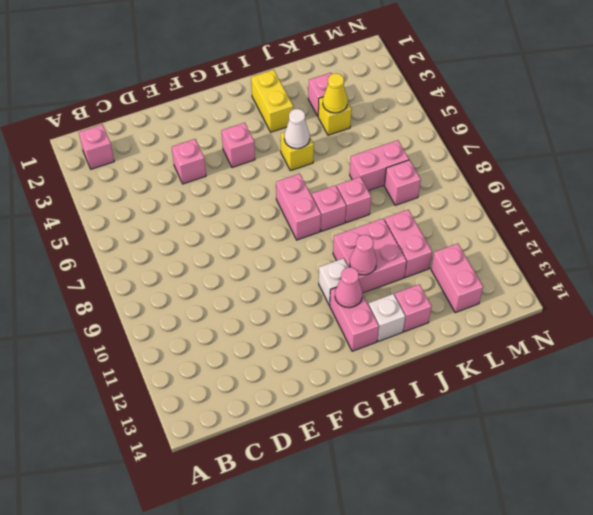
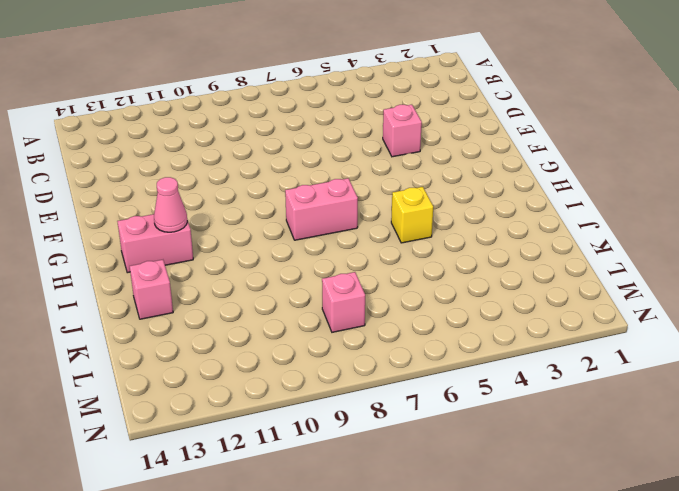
none -> pink brick B2 level 1
none -> pink brick G4 level 1
none -> white brick H11 level 1

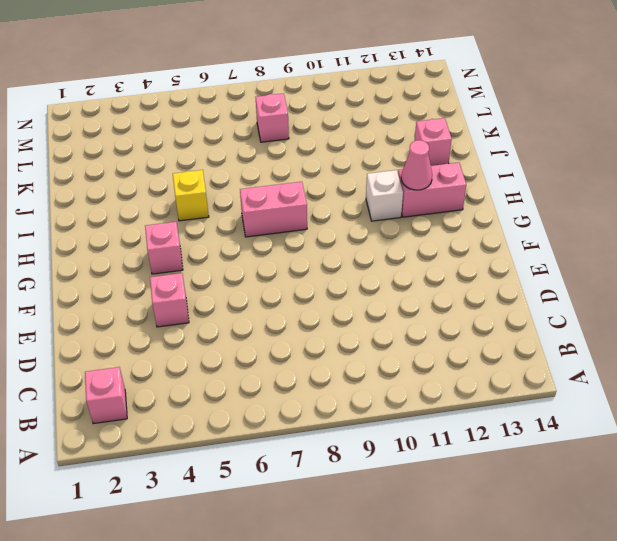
none -> yellow brick I2:I3 level 1
none -> pink brick I8 level 1
none -> pink brick I10:J11 level 1

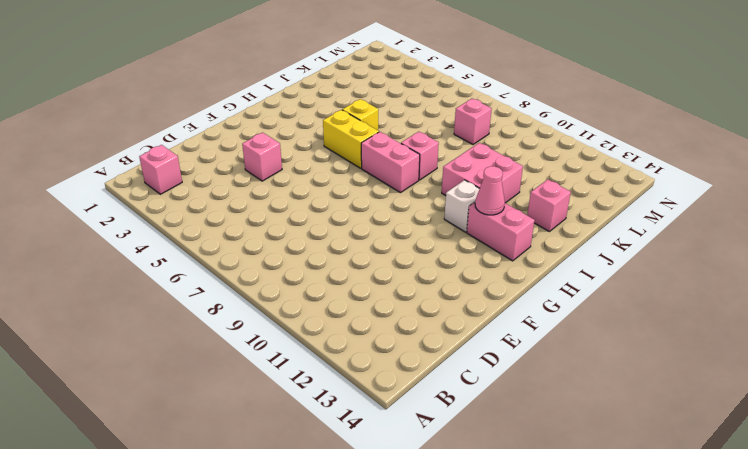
yellow brick H5:H6 level 1 -> yellow brick I2:I3 level 1
none -> pink brick G4 level 1
none -> white brick I13 level 1
none -> pink brick J8 level 1

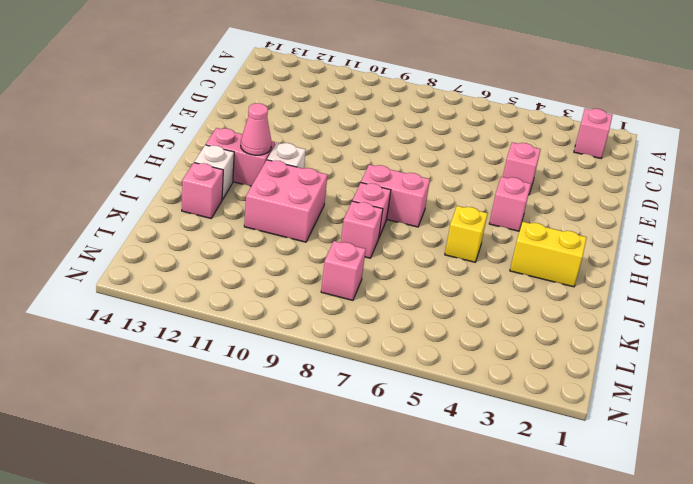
none -> pink brick K3 level 1
none -> yellow brick K4 level 1
none -> pink brick K7:L7 level 1

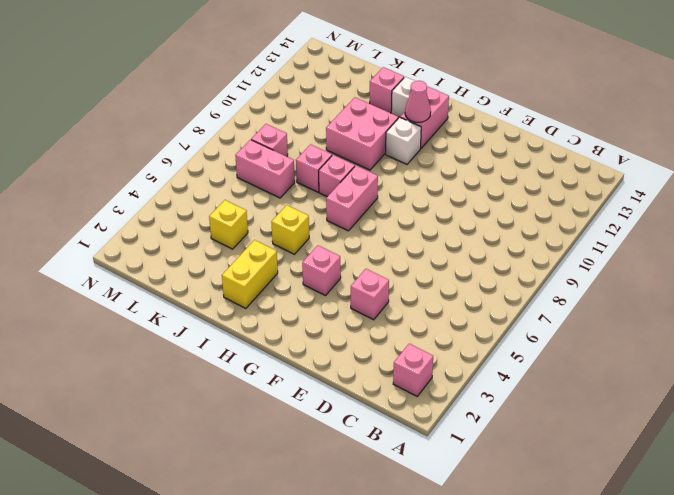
none -> pink brick K3 level 1
none -> pink brick K10:K11 level 1
none -> pink brick L12:L13 level 1

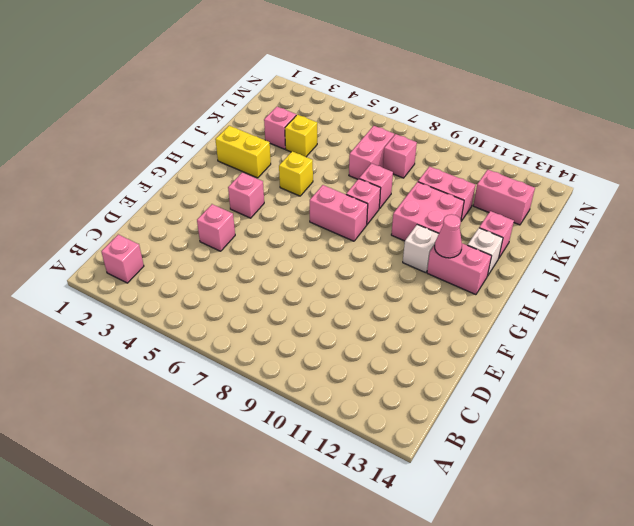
none -> white cone I5 level 2
none -> pink cone I11 level 2
none -> yellow cone K4 level 2

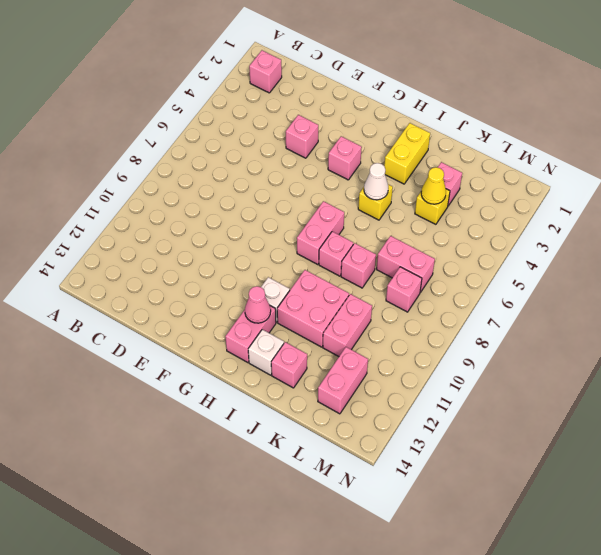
none -> pink cone I11 level 2

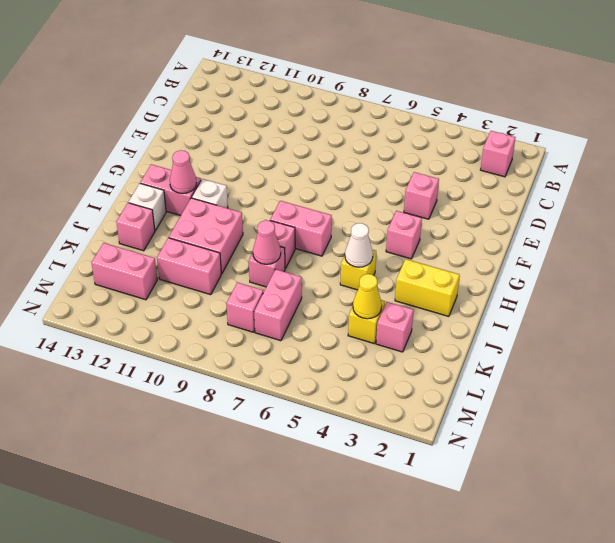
pink cone J8 level 2 -> pink cone I11 level 2

